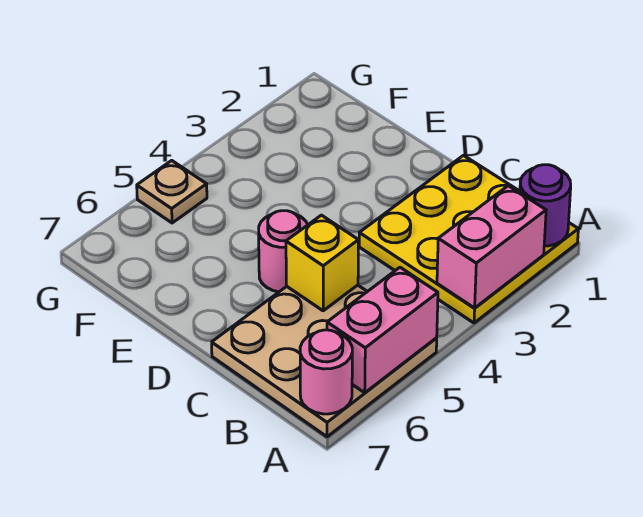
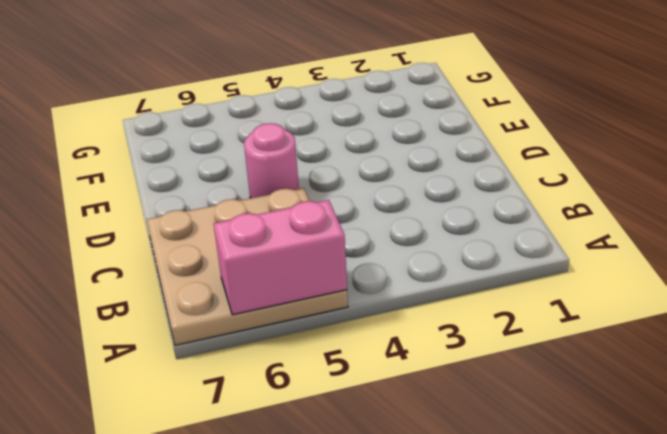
none -> yellow plate A1:C3 level 1
none -> tan plate G5 level 1

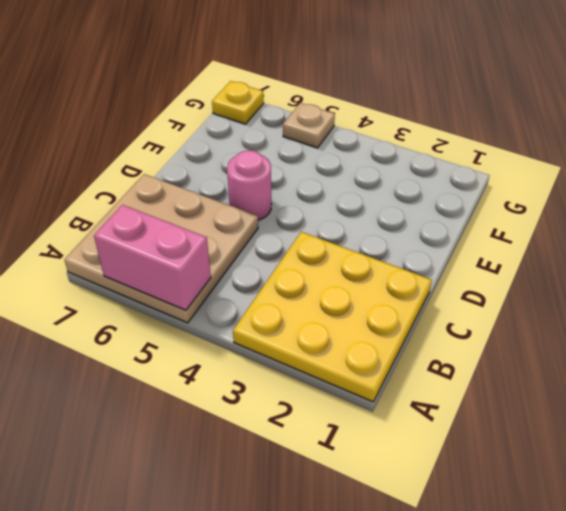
yellow plate G7 level 1 -> none
none -> purple round brick A1 level 2
none -> pink brick A2:A3 level 2

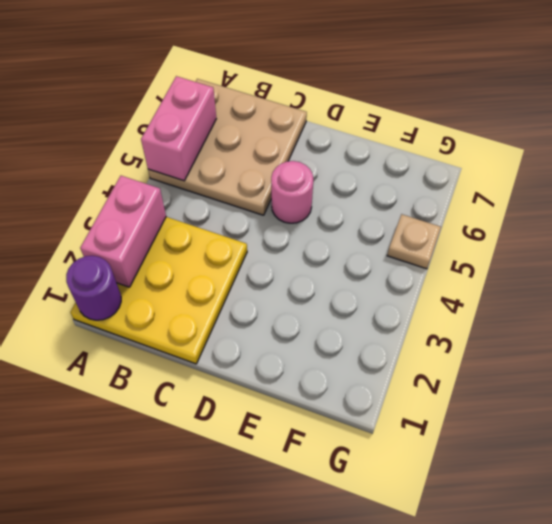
none -> pink round brick A7 level 2
none -> yellow brick C5 level 2

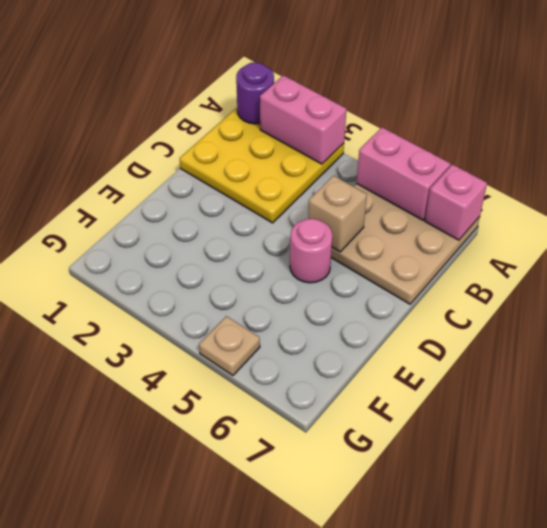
pink brick A7 level 2 -> pink round brick A7 level 2
tan brick C5 level 2 -> yellow brick C5 level 2

